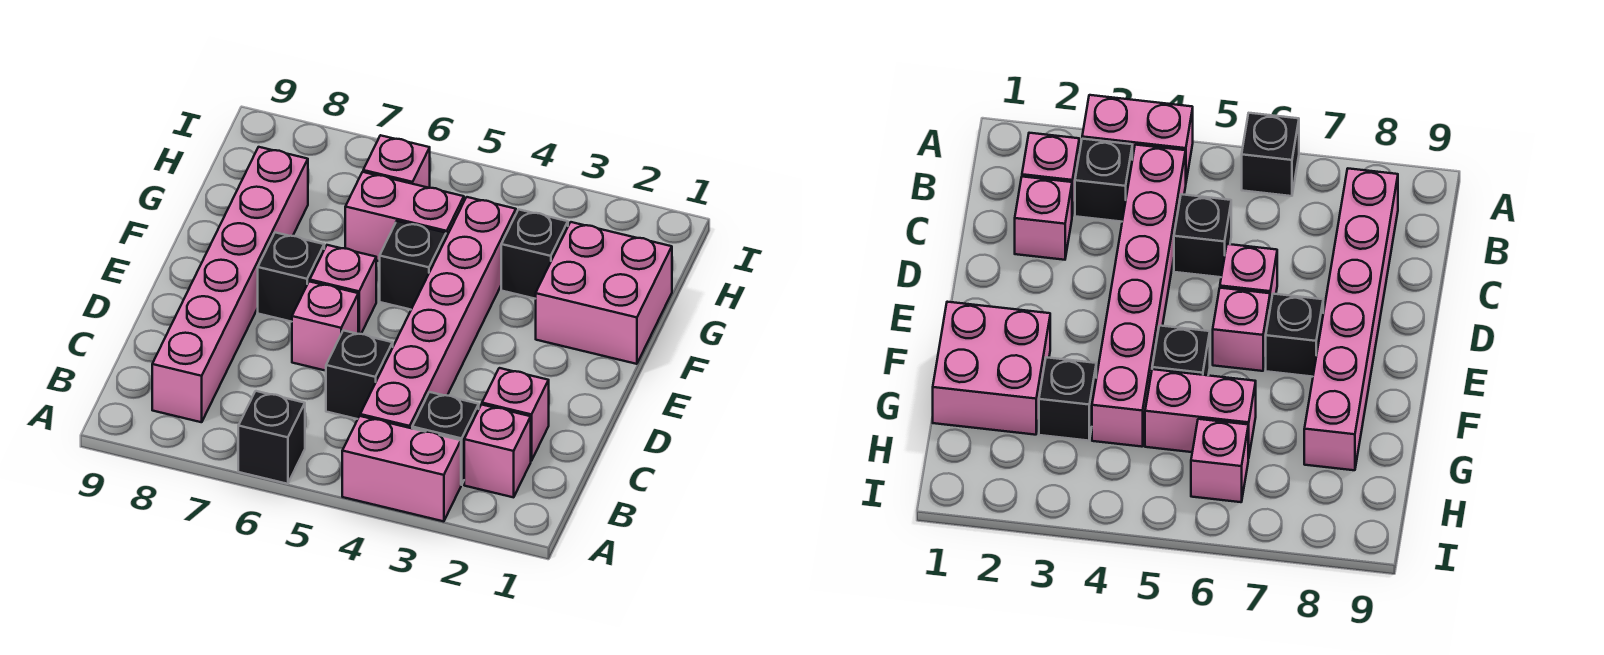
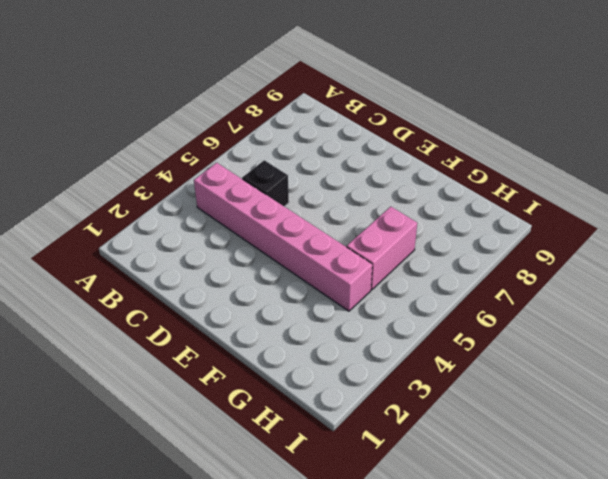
none -> pink brick A3:A4 level 1
none -> black brick A6 level 1
none -> pink brick B2 level 1

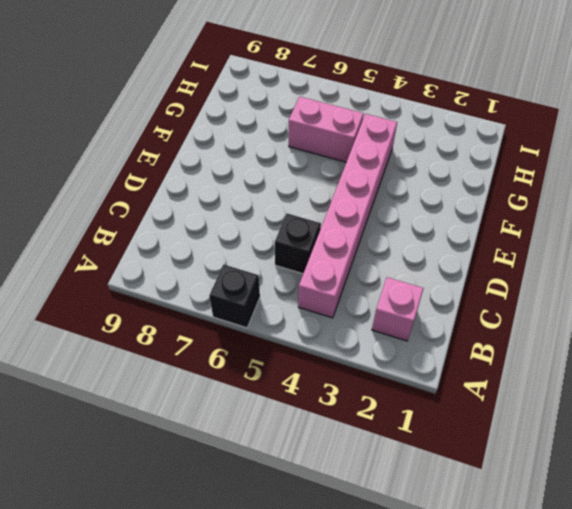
none -> pink brick A3:A4 level 1
none -> black brick B3 level 1
none -> pink brick B8:G8 level 1

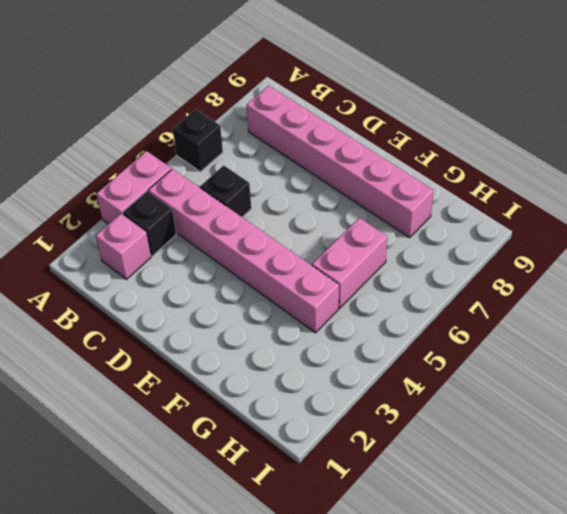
none -> pink brick C2 level 1
none -> pink brick D6 level 1
none -> pink brick E6 level 1

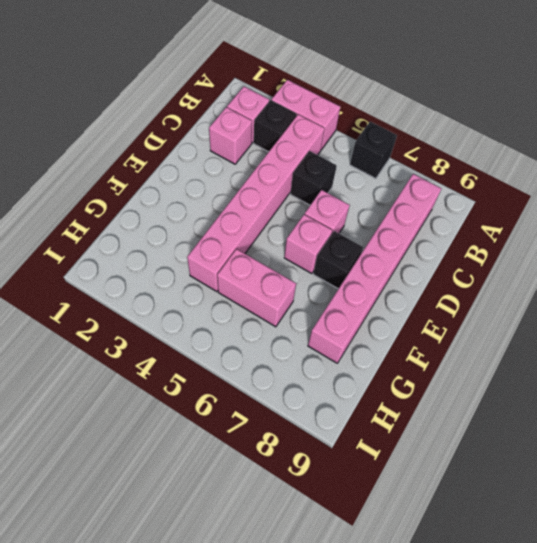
none -> pink brick F1:G2 level 1
none -> black brick F5 level 1
none -> black brick G3 level 1

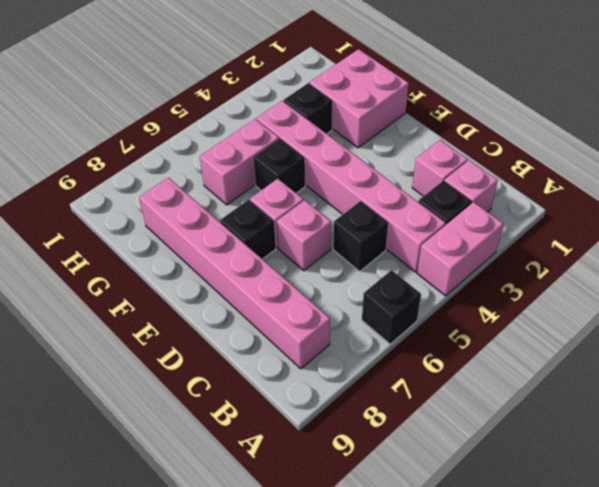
none -> pink brick H6 level 1

